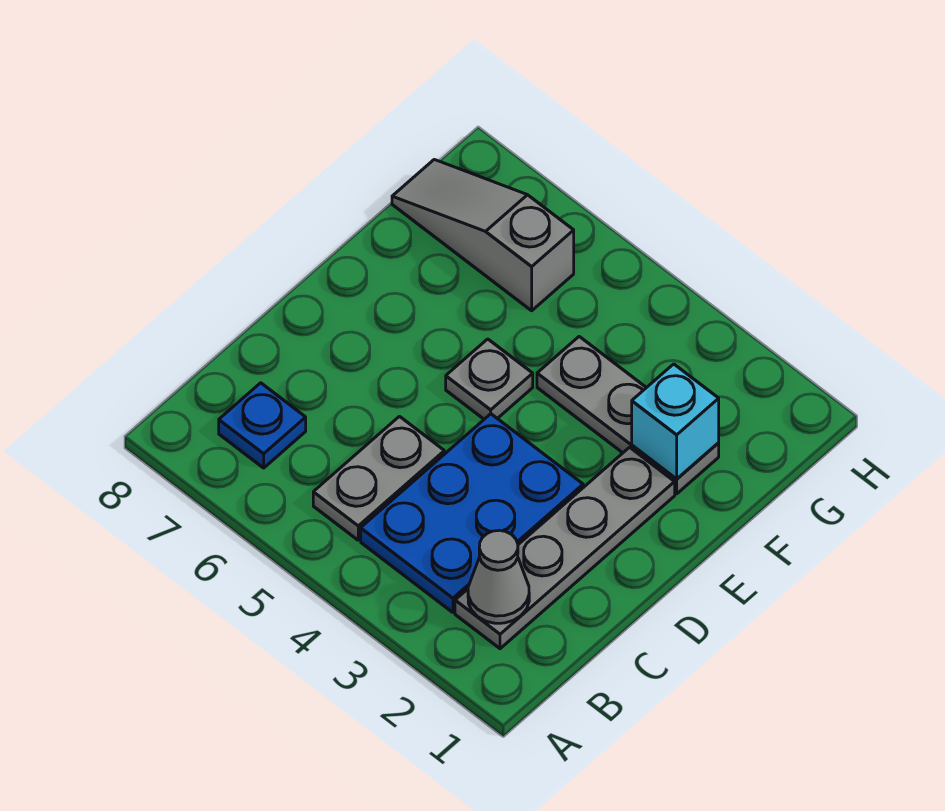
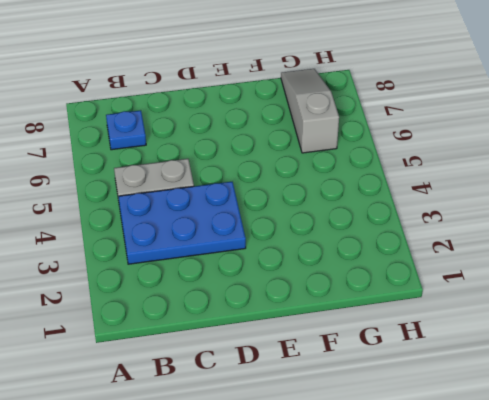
none -> grey plate B2:E2 level 1
none -> grey plate E5 level 1

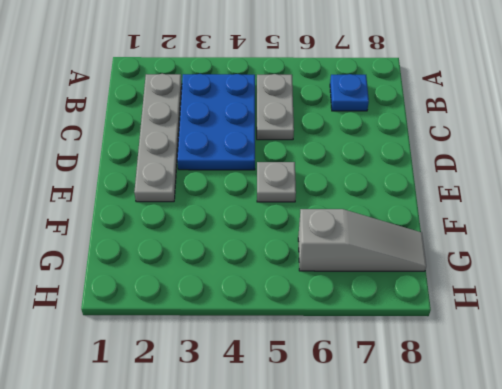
none -> grey plate F2:F4 level 1
none -> grey cone B2 level 2

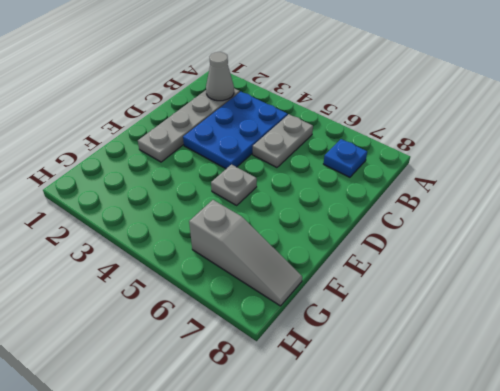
none -> grey plate F2:F4 level 1
none -> cyan brick F2 level 2

